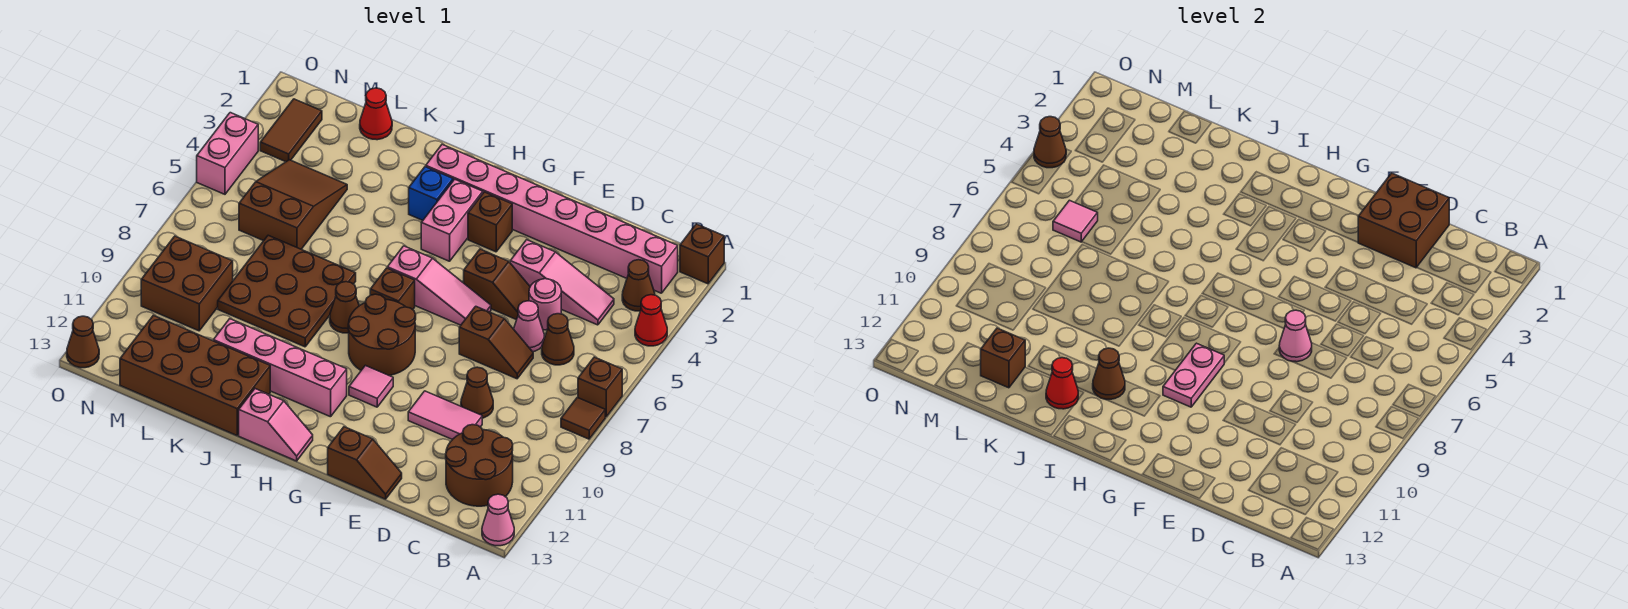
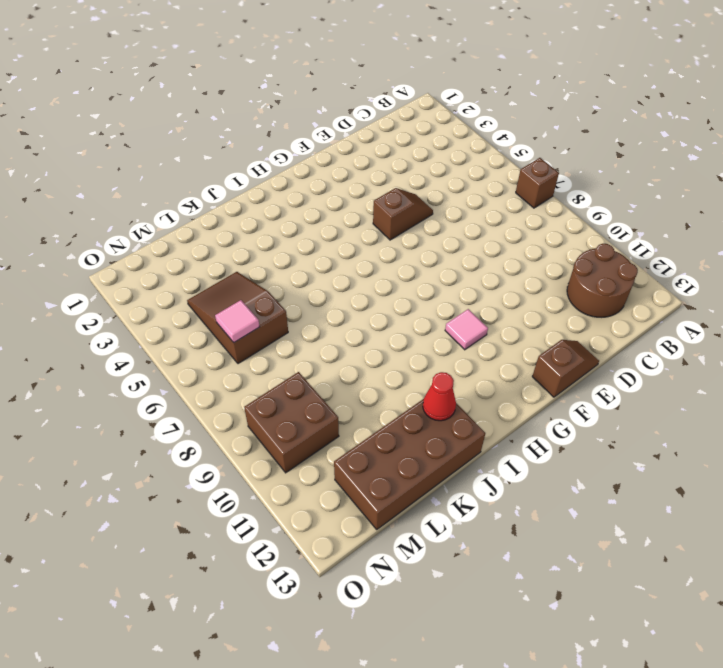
none -> brown brick A1 level 1
none -> red cone A4 level 1
none -> brown tile A8 level 1
none -> pink cone A13 level 1

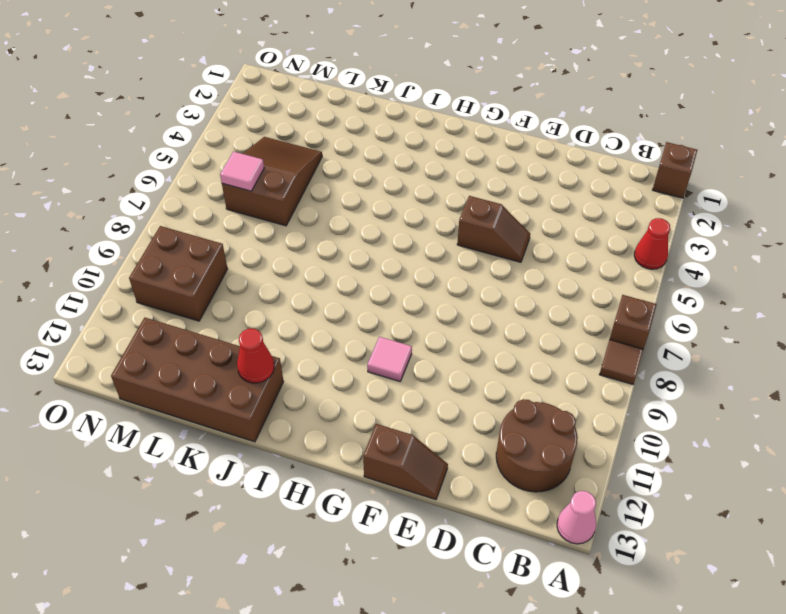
none -> pink brick B2:I2 level 1
none -> brown cone B3 level 1
none -> pink slope C4:E4 level 1 top E
none -> brown cone C6 level 1

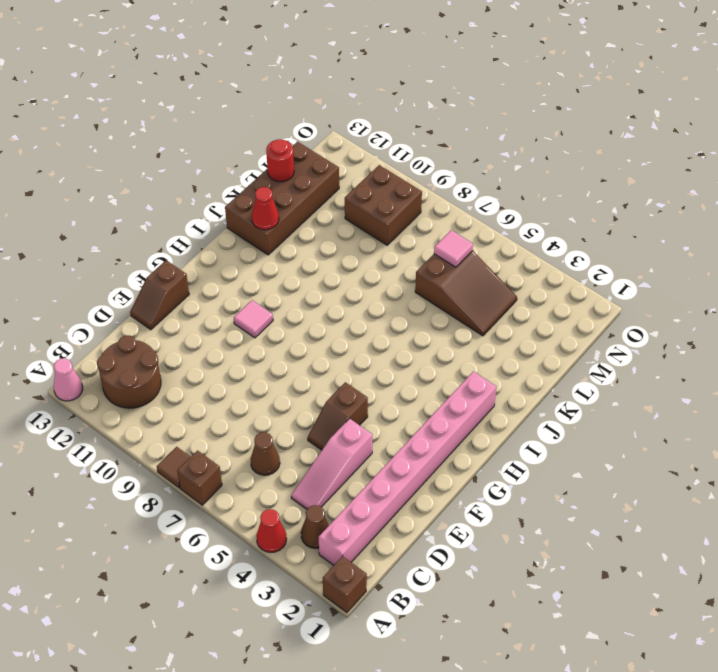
red round brick L13 level 2 -> none
none -> pink round brick D5 level 1
none -> pink cone D6 level 1
none -> brown slope D7:E7 level 1 top E
none -> brown cone D9 level 1

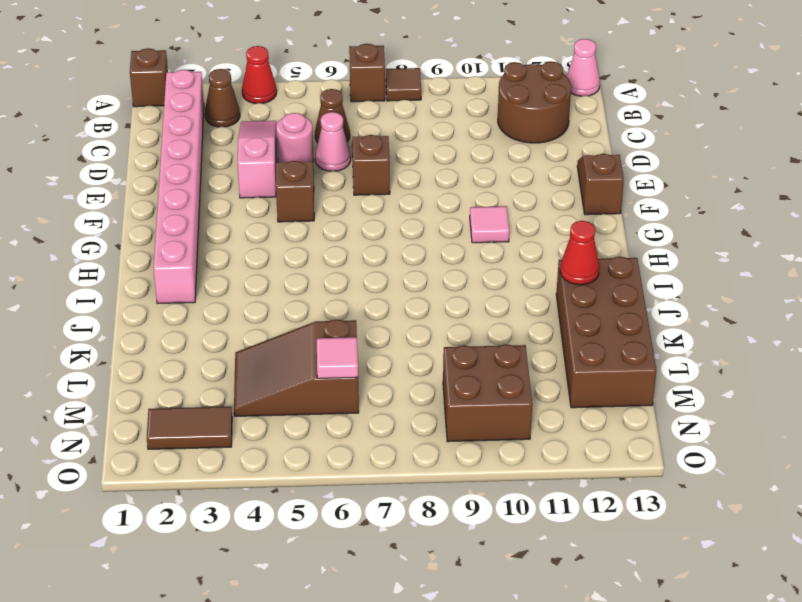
none -> brown cone D9 level 1
none -> pink tile D10:E10 level 1
none -> pink slope F6:H6 level 1 top H
none -> brown brick G3 level 1

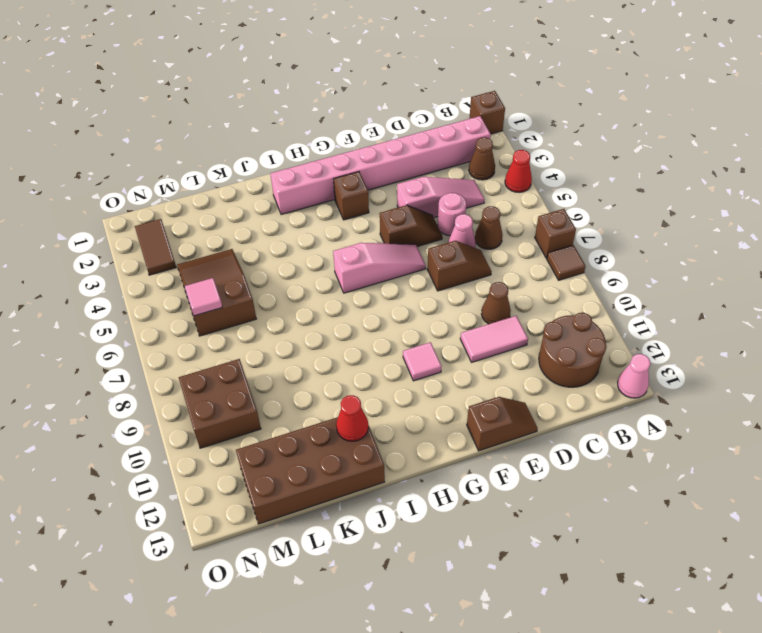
none -> brown round brick G8:H9 level 1
none -> pink brick H3:H4 level 1
none -> brown brick H7 level 1
none -> pink brick H11:K11 level 1

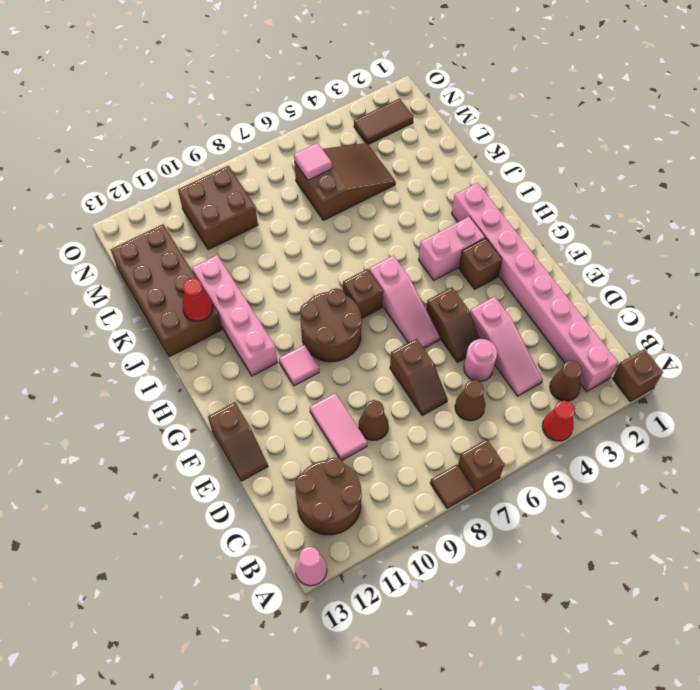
none -> pink cone D6 level 1
none -> pink slope H13:I13 level 1 top I
none -> blue brick I3 level 1
none -> brown cone I8 level 1

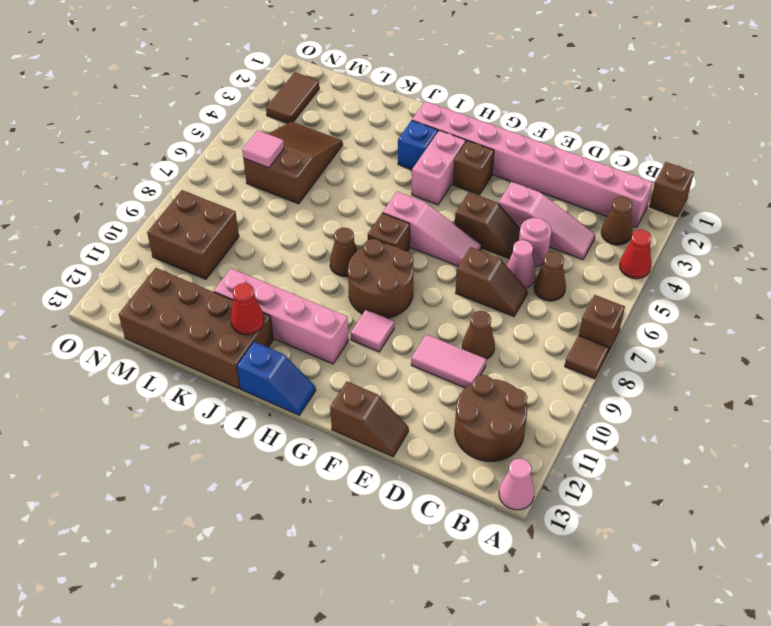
blue slope H13:I13 level 1 top I -> pink slope H13:I13 level 1 top I
none -> brown plate J7:L9 level 1
none -> red cone L1 level 1
none -> pink brick O4:O5 level 1
none -> brown cone O13 level 1

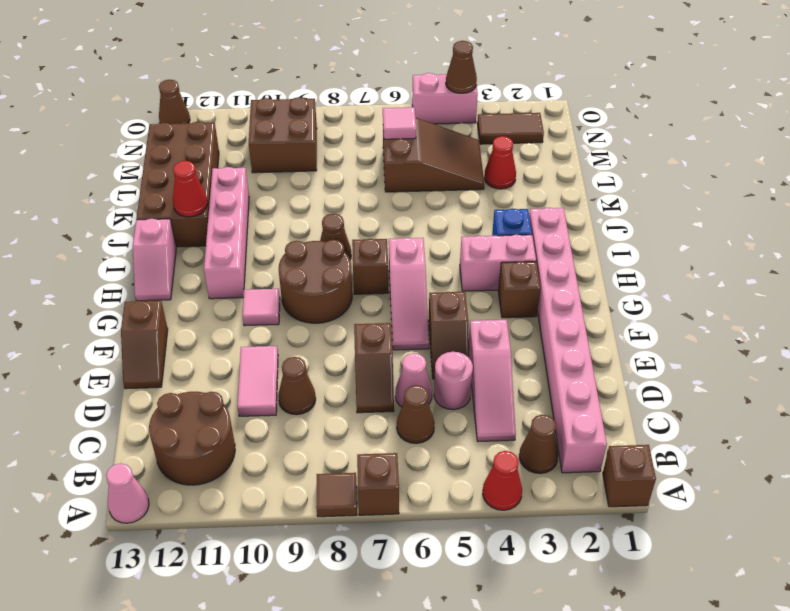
red cone L3 level 1 -> red cone L1 level 1
none -> brown plate J7:L9 level 1
none -> brown brick D1:E2 level 2
none -> pink cone E7 level 2
none -> pink plate G9:G10 level 2

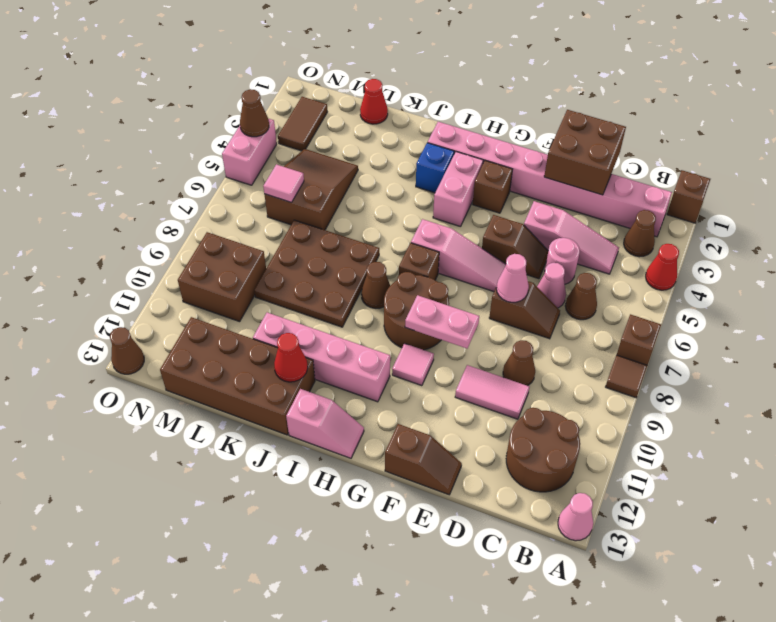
pink plate F9:G9 level 2 -> pink plate G9:G10 level 2
none -> brown cone I11 level 2
none -> brown brick L12 level 2

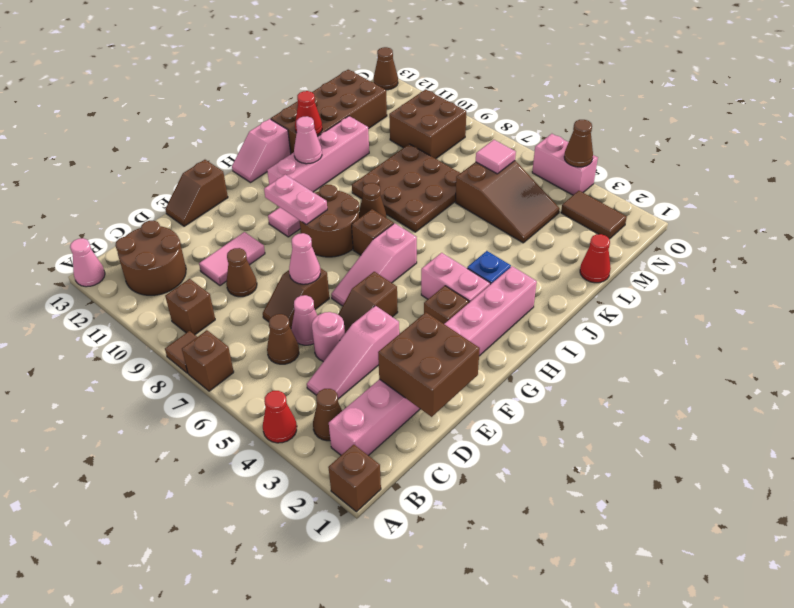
brown brick B9 level 1 -> brown brick L12 level 2
pink cone I11 level 2 -> brown cone I11 level 2

